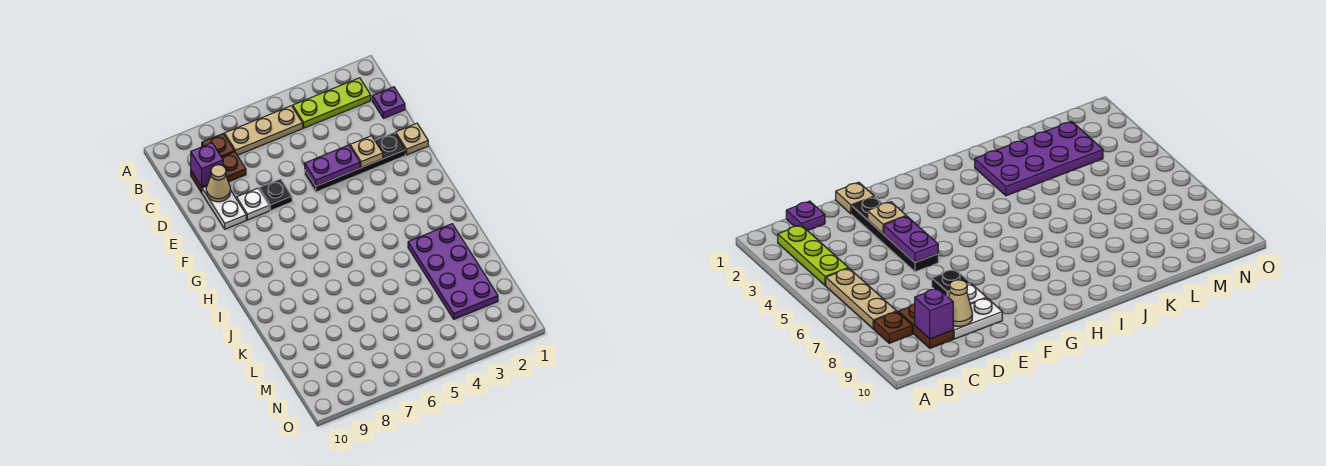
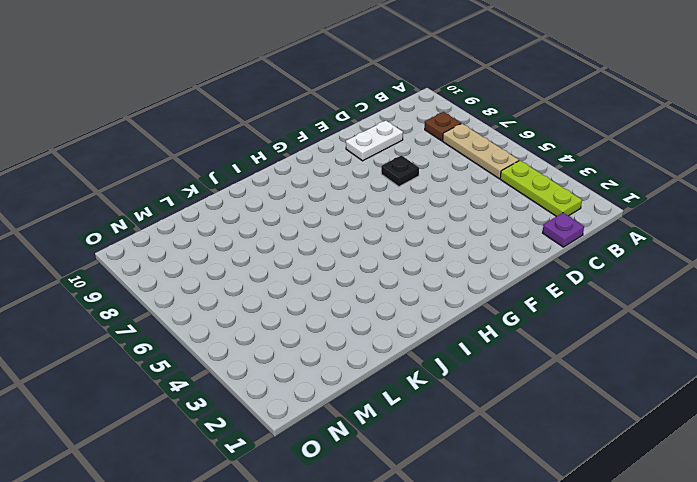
none -> brown plate C8:C9 level 1
none -> tan plate E1 level 1
none -> black plate E2:E5 level 1

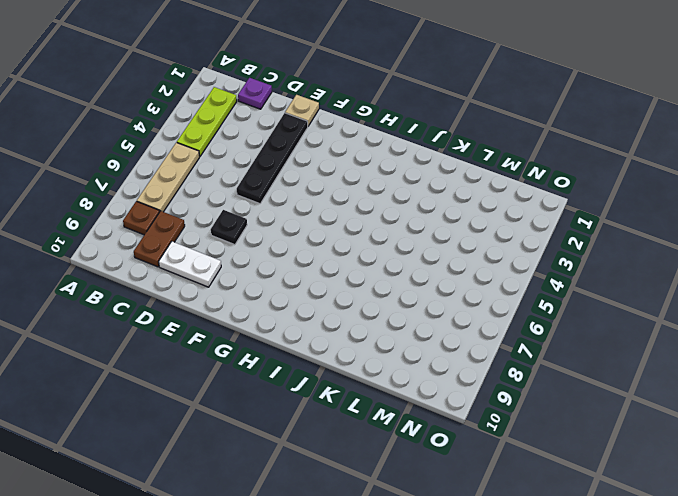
none -> white plate E8 level 1
none -> purple plate J2:M3 level 1
none -> purple brick C9 level 2

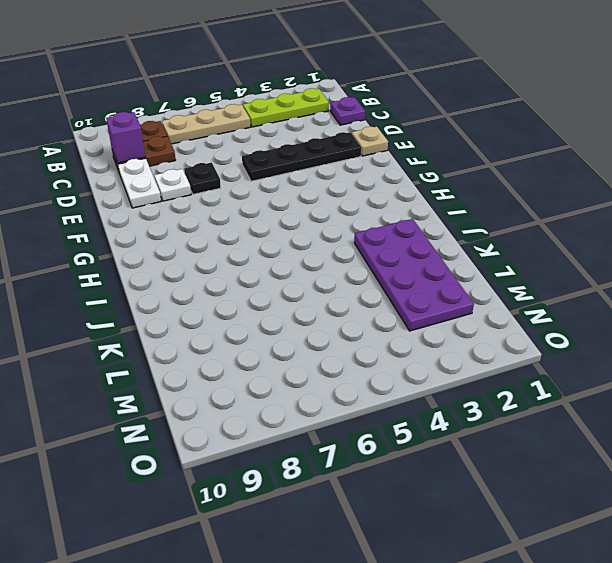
none -> tan cone D9 level 2
none -> tan plate E3 level 2
none -> purple plate E4:E5 level 2

